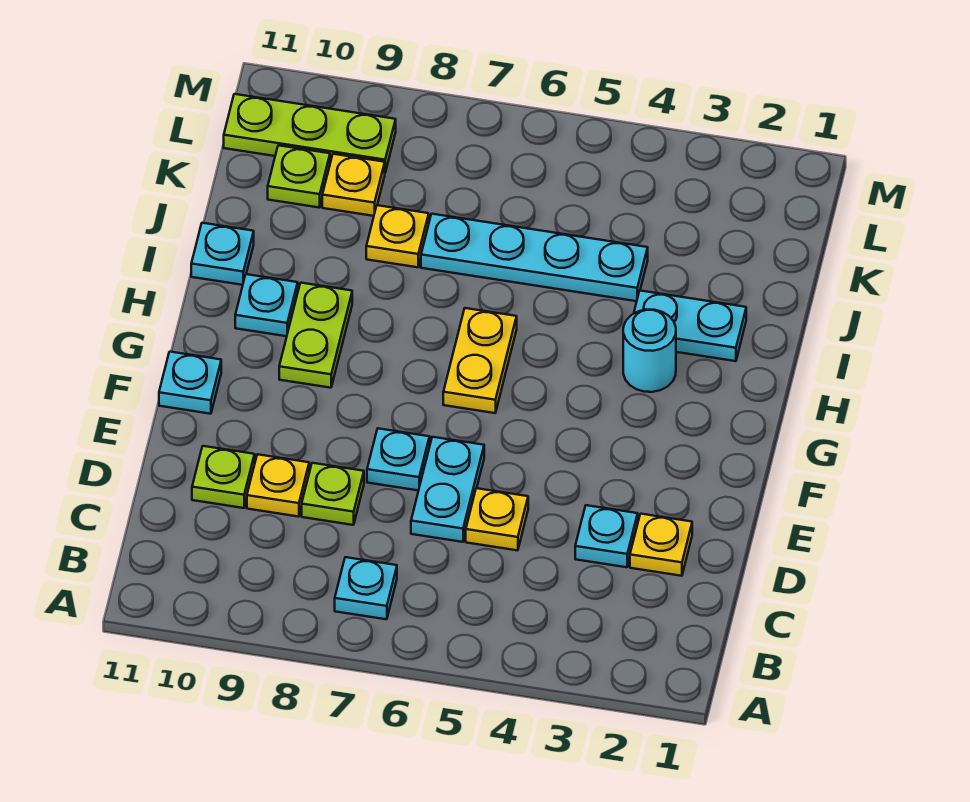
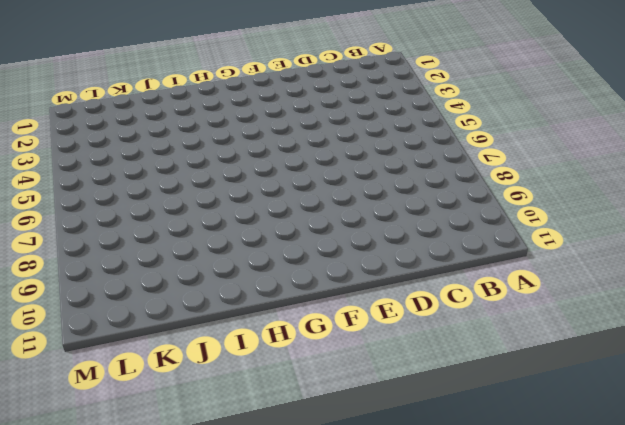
none -> cyan plate B7 level 1
none -> yellow plate D2 level 1
none -> cyan plate D3 level 1

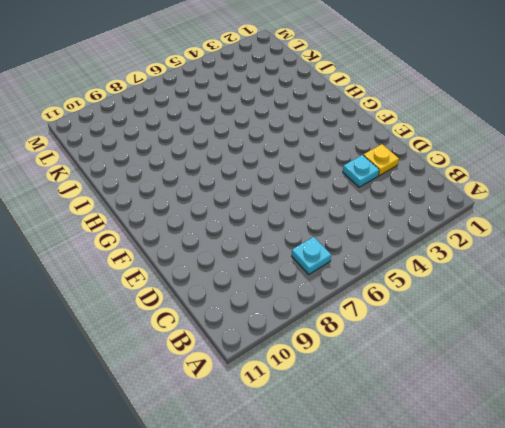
none -> yellow plate D5 level 1
none -> cyan plate D6:E6 level 1
none -> lime plate D8 level 1

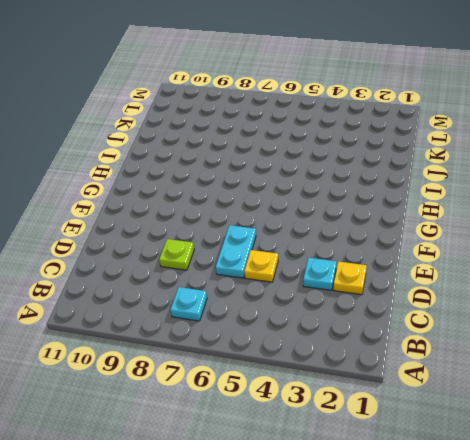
none -> yellow plate D9 level 1
none -> lime plate D10 level 1
none -> cyan plate E7 level 1

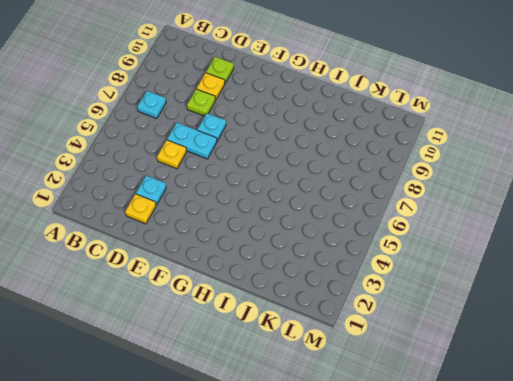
none -> cyan plate F11 level 1
none -> yellow plate G6:H6 level 1
none -> lime plate G9:H9 level 1

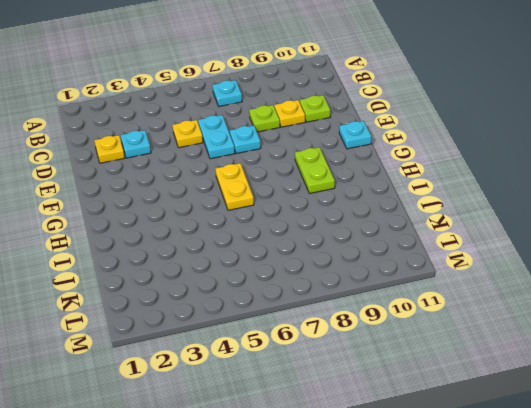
none -> cyan round brick H3 level 1
none -> cyan plate H10 level 1
none -> cyan plate I2:I3 level 1

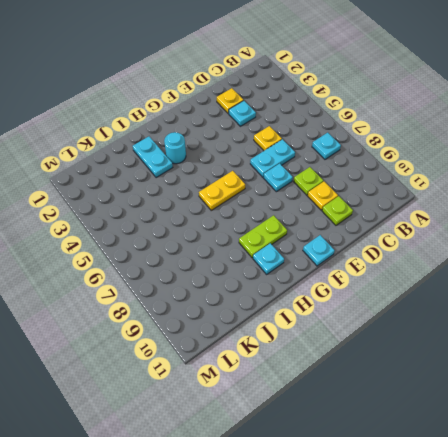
none -> cyan plate I11 level 1
none -> cyan plate J4:J7 level 1
none -> yellow plate J8 level 1

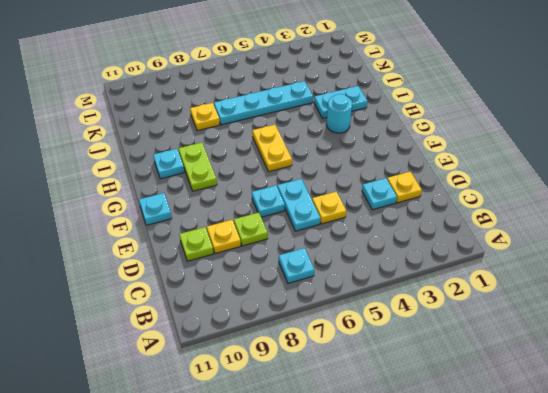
none -> cyan plate I11 level 1
none -> yellow plate K9 level 1
none -> lime plate K10 level 1

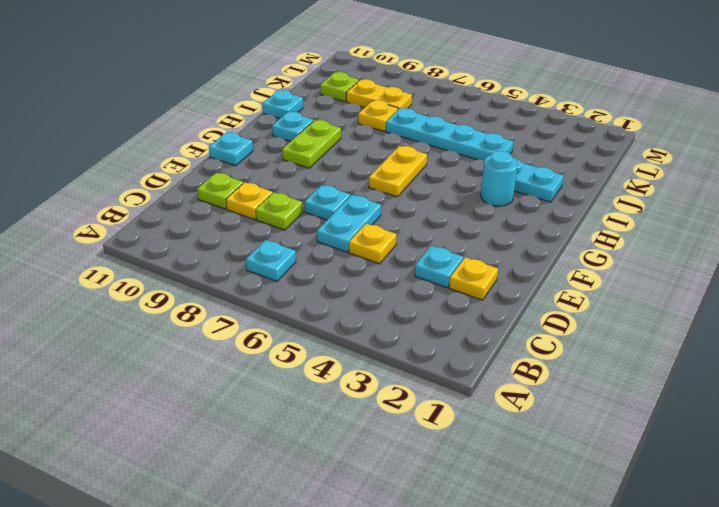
yellow plate K8:K9 level 1 -> yellow plate K9 level 1
none -> lime plate L9:L11 level 1

